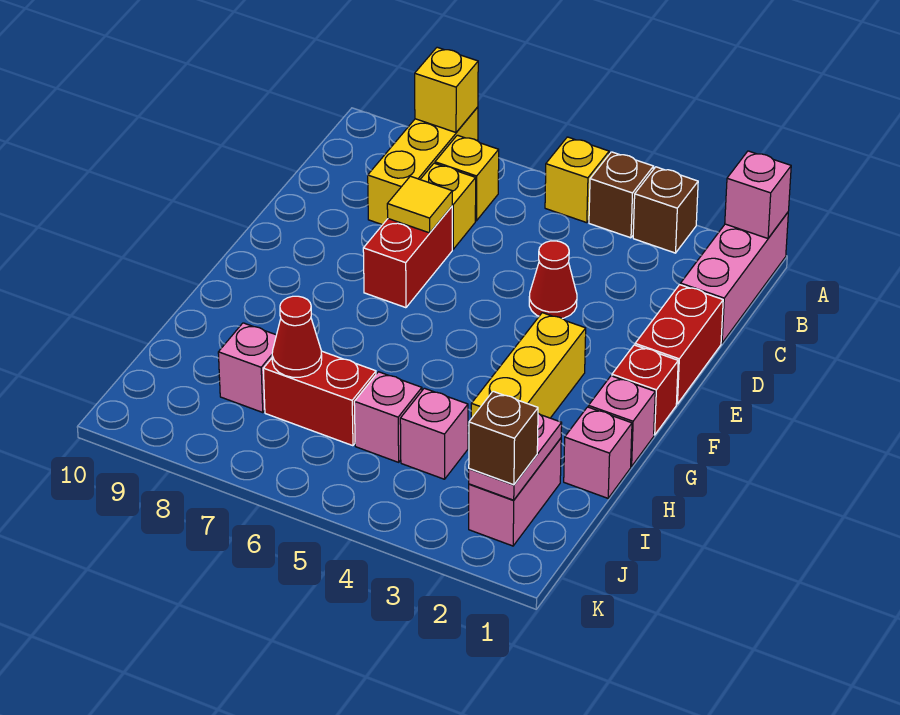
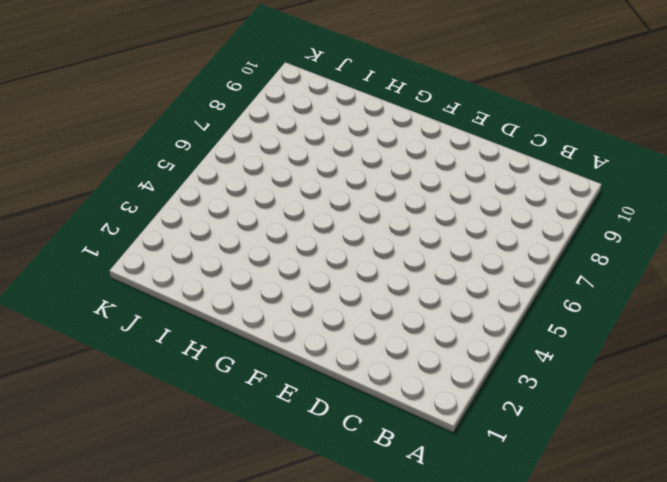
none -> pink brick A1:C1 level 1
none -> brown brick A3 level 1
none -> brown brick A4 level 1

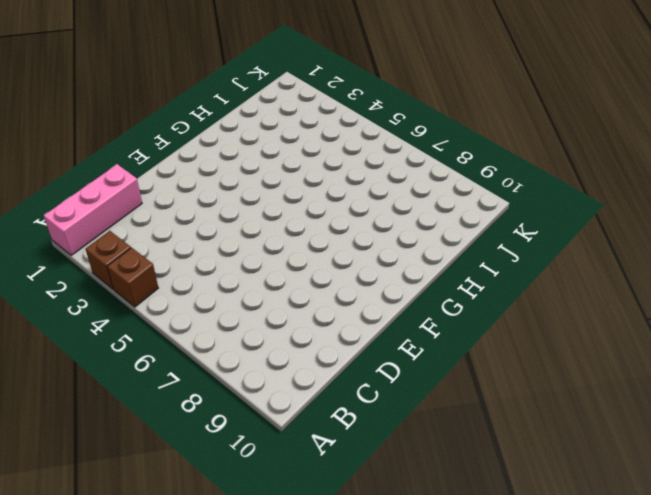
none -> yellow brick A5 level 1
none -> yellow brick A8:C8 level 1
none -> yellow brick B7 level 1

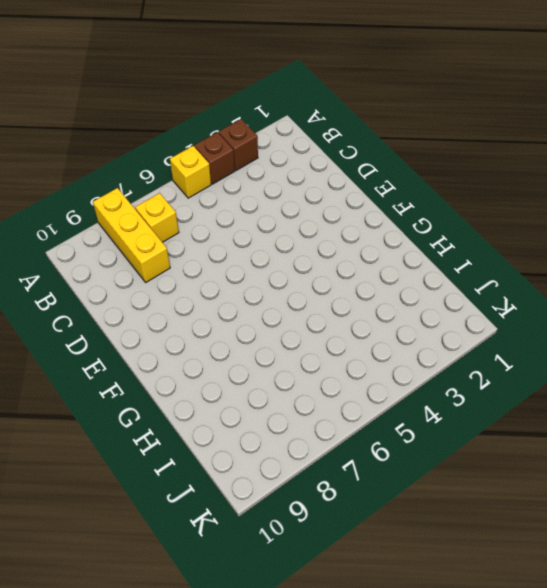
none -> pink brick A1:C1 level 1
none -> yellow brick C7 level 1
none -> red brick D1:E1 level 1

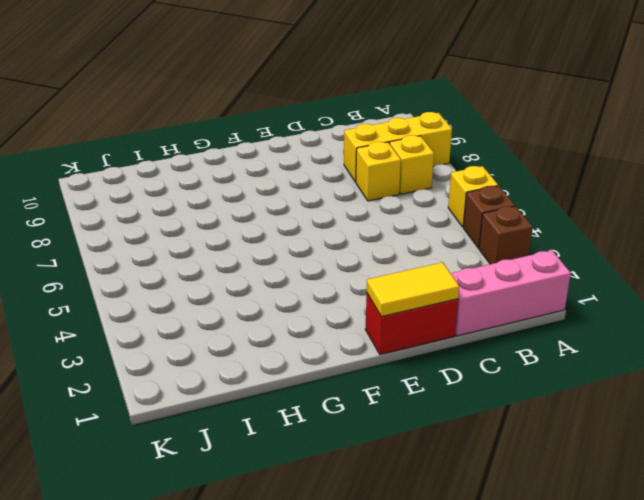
yellow tile D1:E1 level 2 -> none
none -> red cone D4 level 1
none -> red brick D7:E7 level 1
none -> red brick F1 level 1

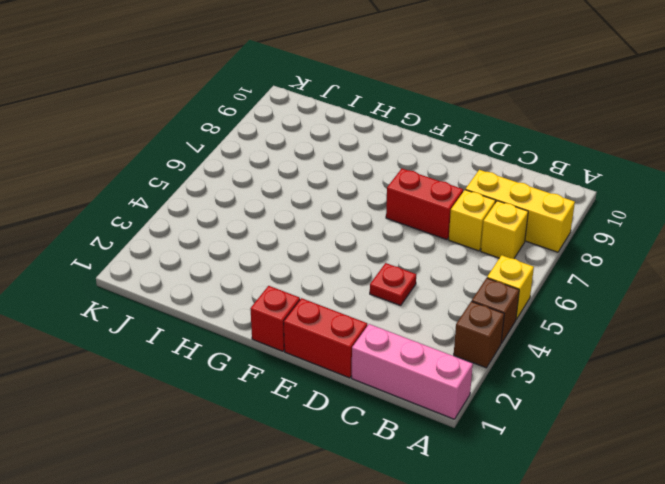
red plate D4 level 1 -> red cone D4 level 1
none -> yellow brick F3:H3 level 1
none -> pink brick G1 level 1
none -> pink brick H1 level 1

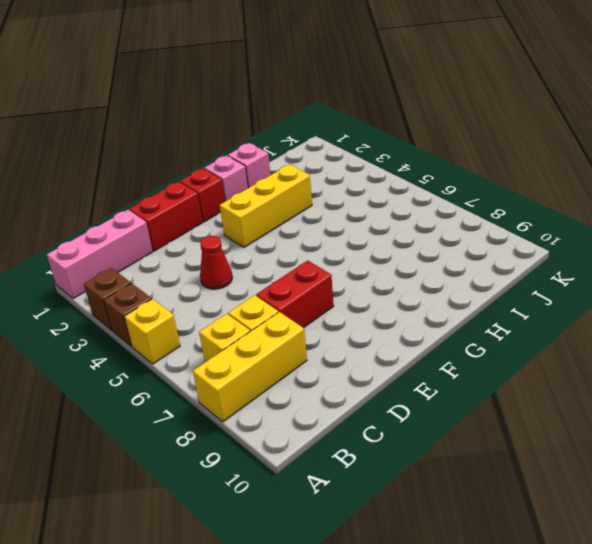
none -> pink brick I2:J2 level 1
none -> pink brick I4 level 1
none -> pink brick I5 level 1

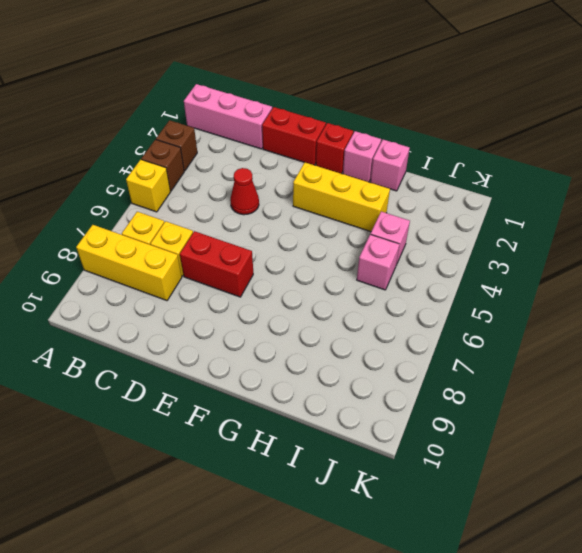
none -> pink brick I2:J2 level 1
none -> red brick I6:I7 level 1
none -> pink brick I8 level 1

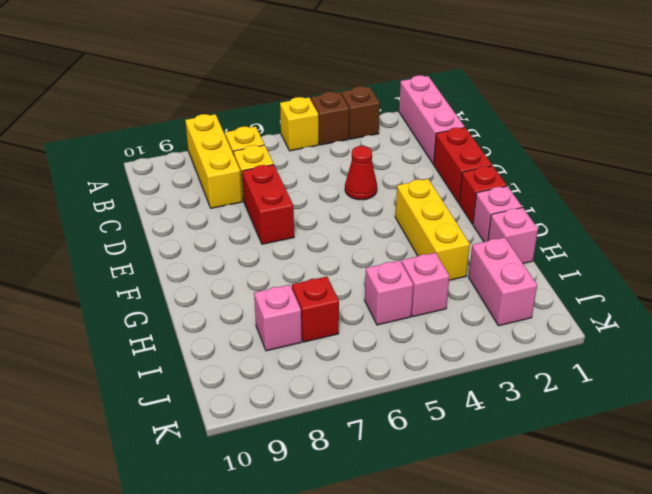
red brick I7 level 1 -> red brick I6:I7 level 1
none -> pink brick A1 level 2
none -> yellow brick A8 level 2
none -> yellow tile D7 level 2

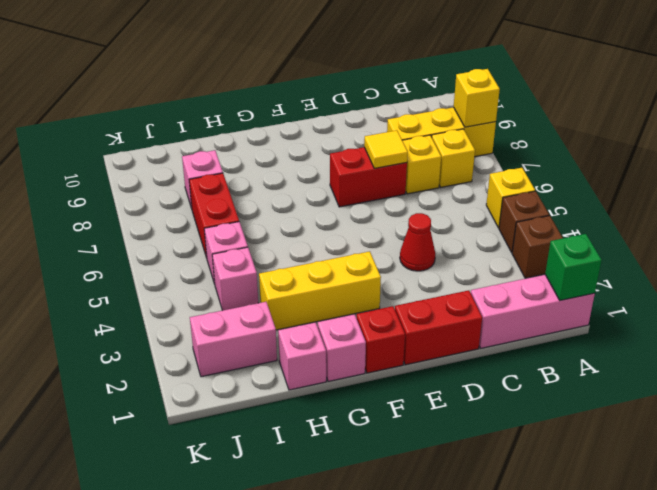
green brick A1 level 2 -> pink brick A1 level 2
none -> pink plate I2:J2 level 2
none -> red cone I7 level 2
none -> brown brick J2 level 3

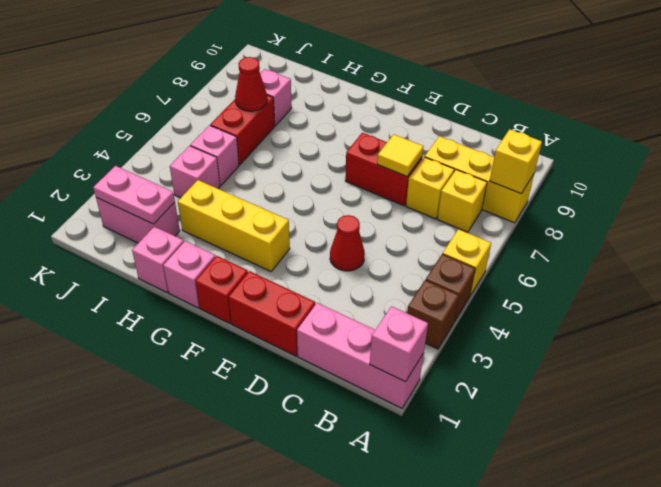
none -> brown brick J2 level 3

